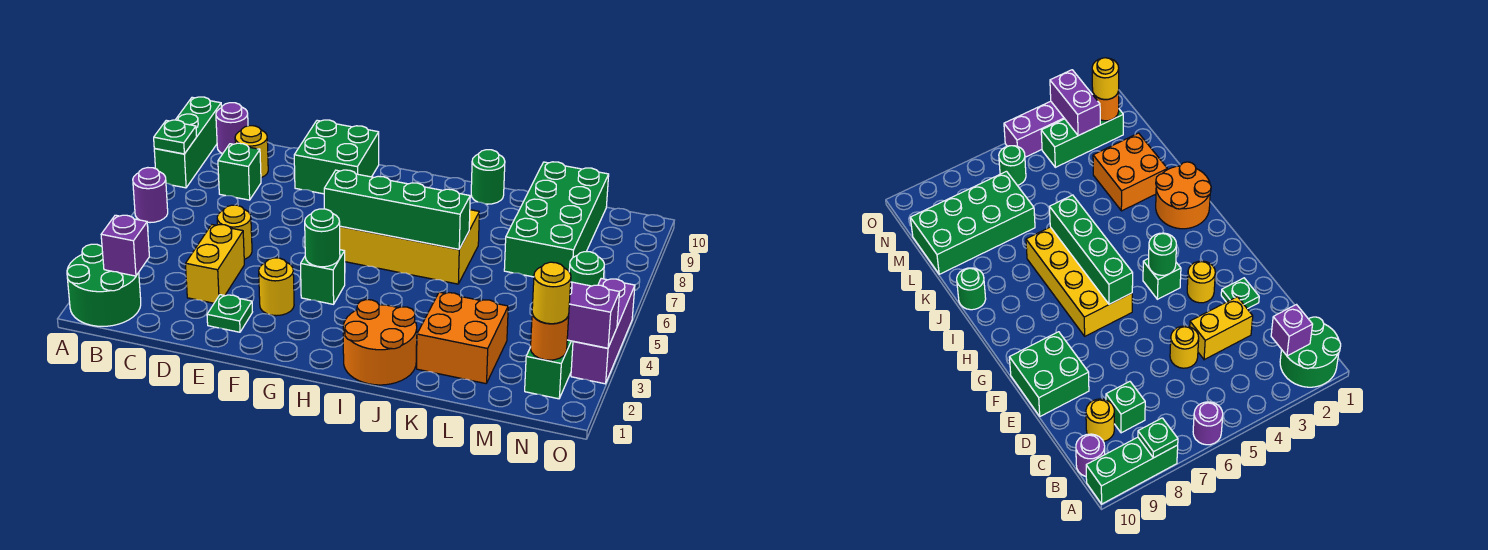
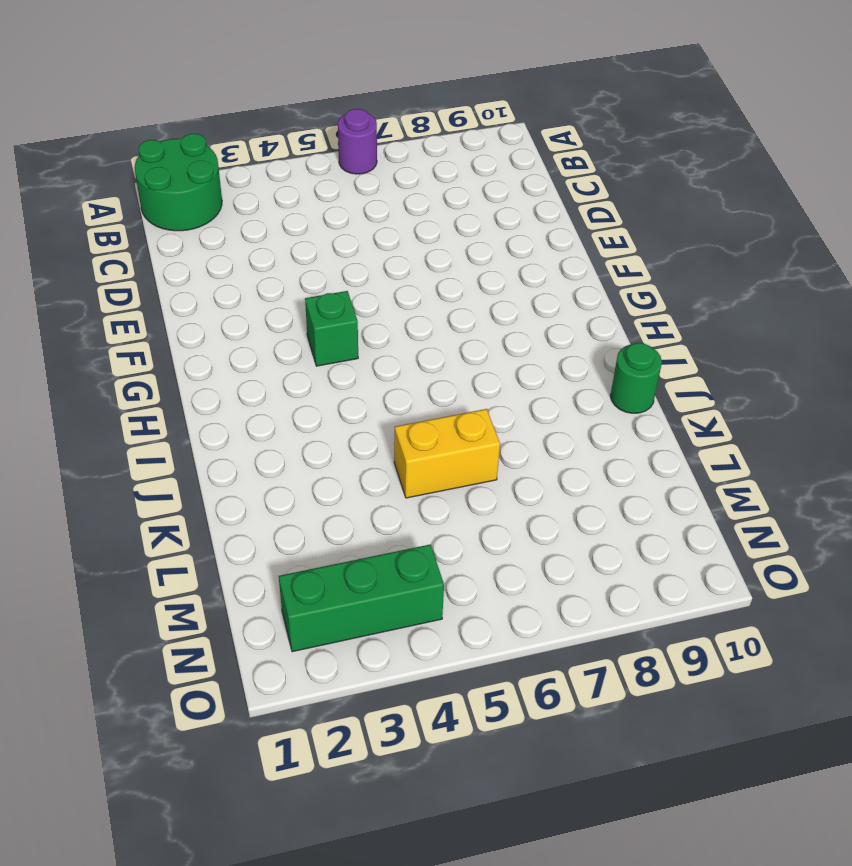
yellow brick K5:K6 level 1 -> yellow brick D3:D4 level 1
none -> green brick A8:A10 level 1
none -> purple round brick B10 level 1
none -> green brick C8 level 1

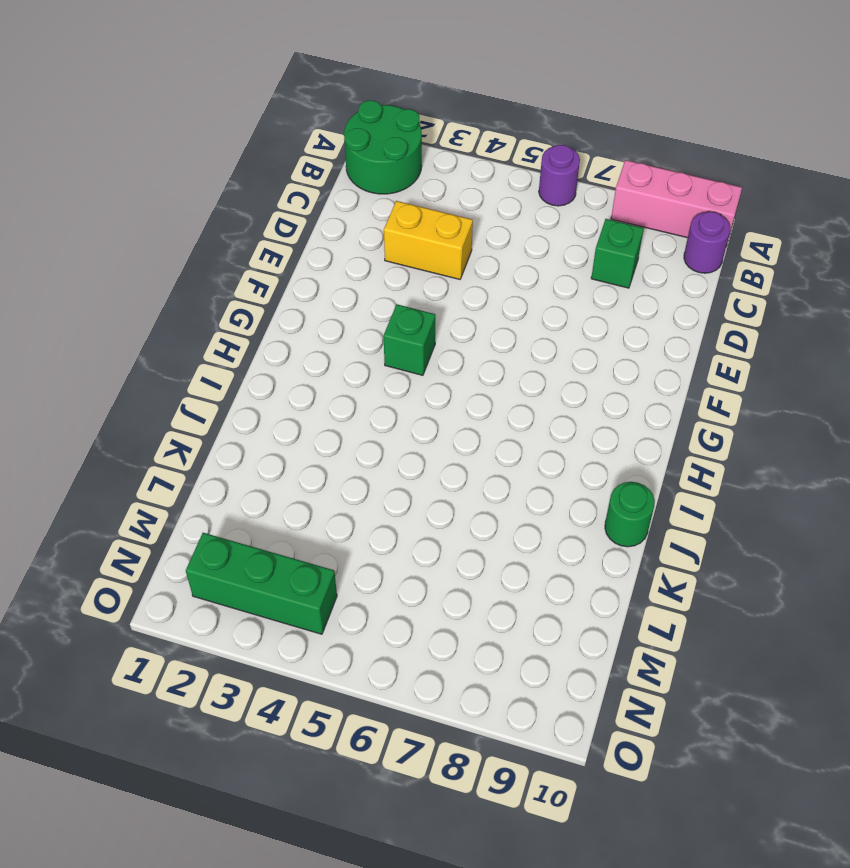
pink brick A8:A10 level 1 -> green brick A8:A10 level 1
none -> yellow round brick C9 level 1
none -> yellow round brick D5 level 1
none -> green plate E2 level 1

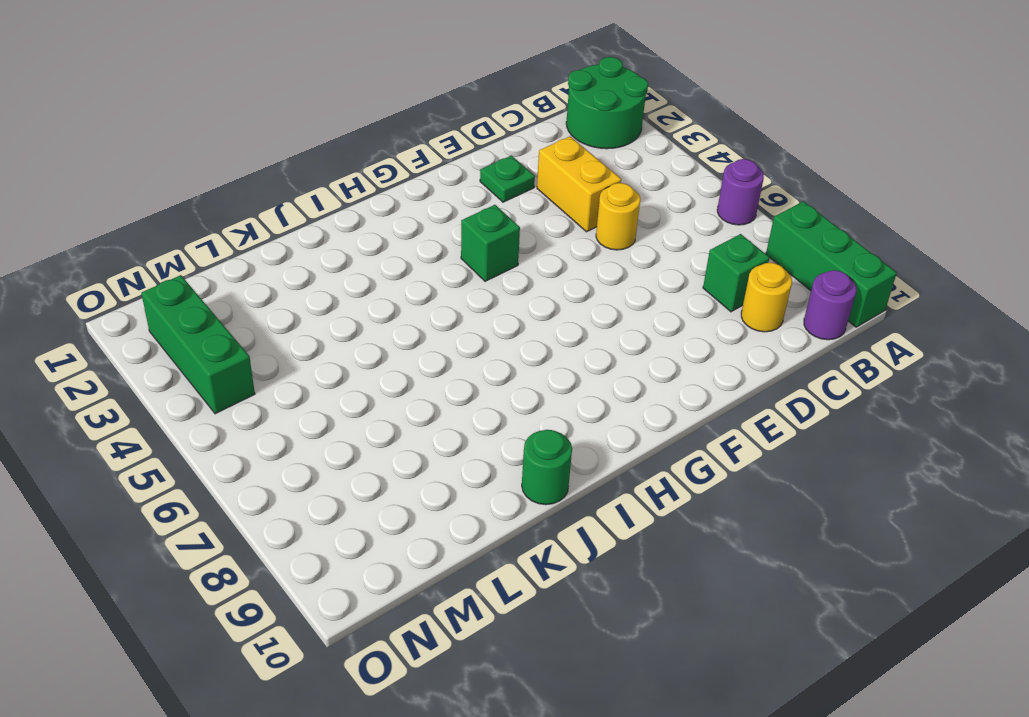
none -> green brick E9:F10 level 1
none -> yellow round brick F3 level 1
none -> yellow brick G6:J7 level 1

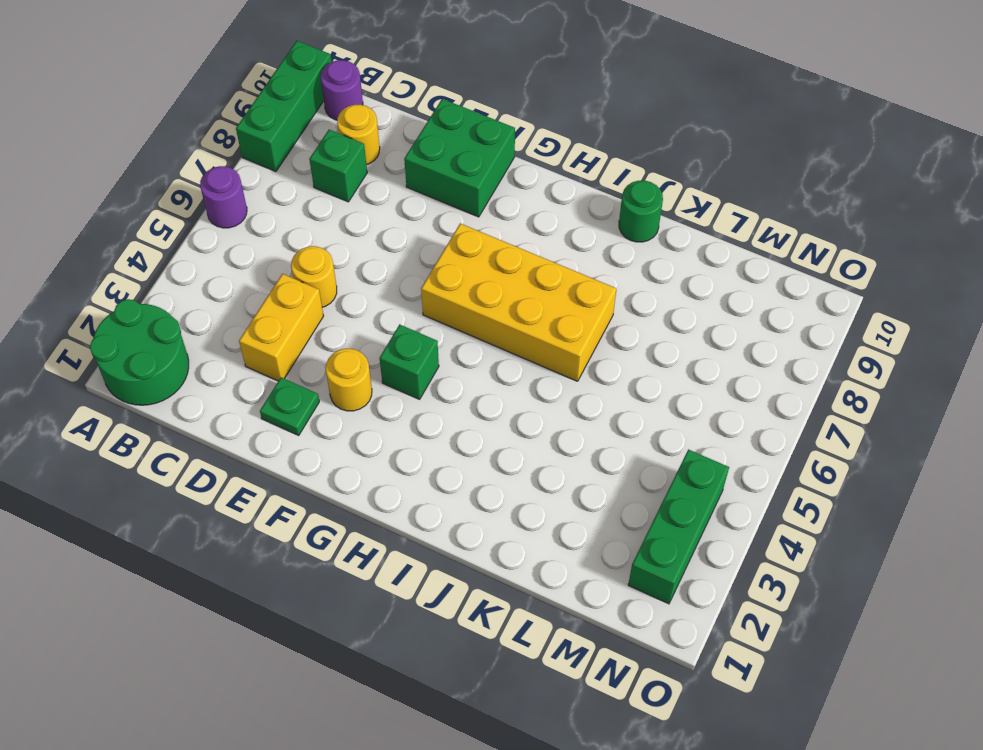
none -> orange round brick I1:J2 level 1
none -> orange brick K2:L3 level 1
none -> green brick L7:M10 level 1

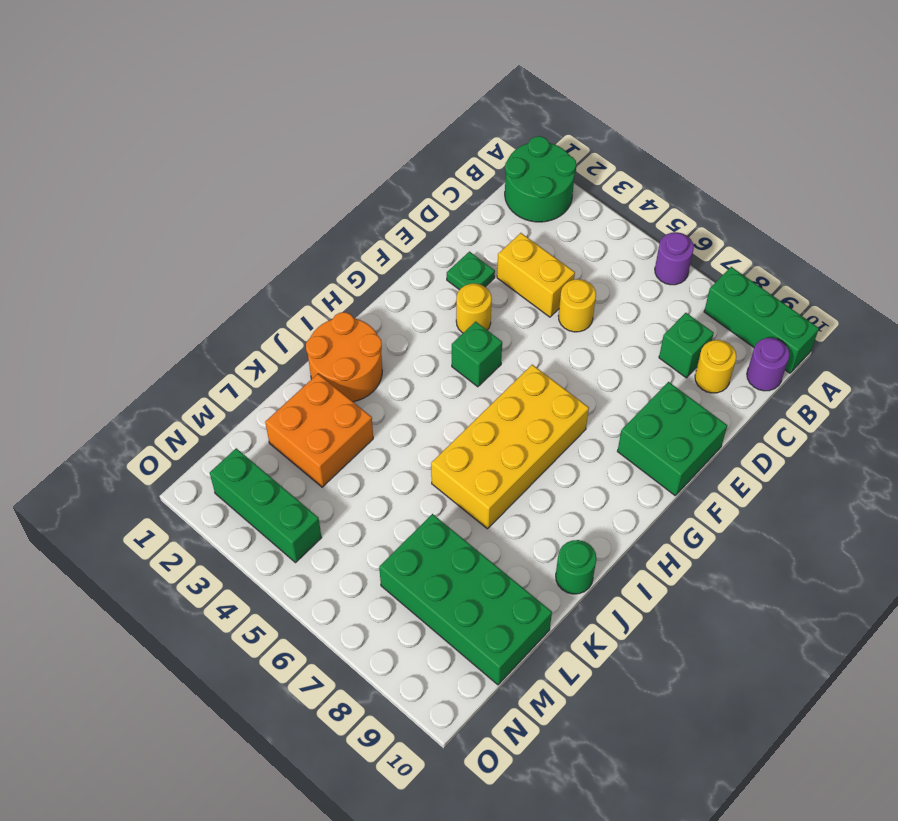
none -> green round brick N6 level 1
none -> purple brick O3:O5 level 1
none -> green plate A8 level 2

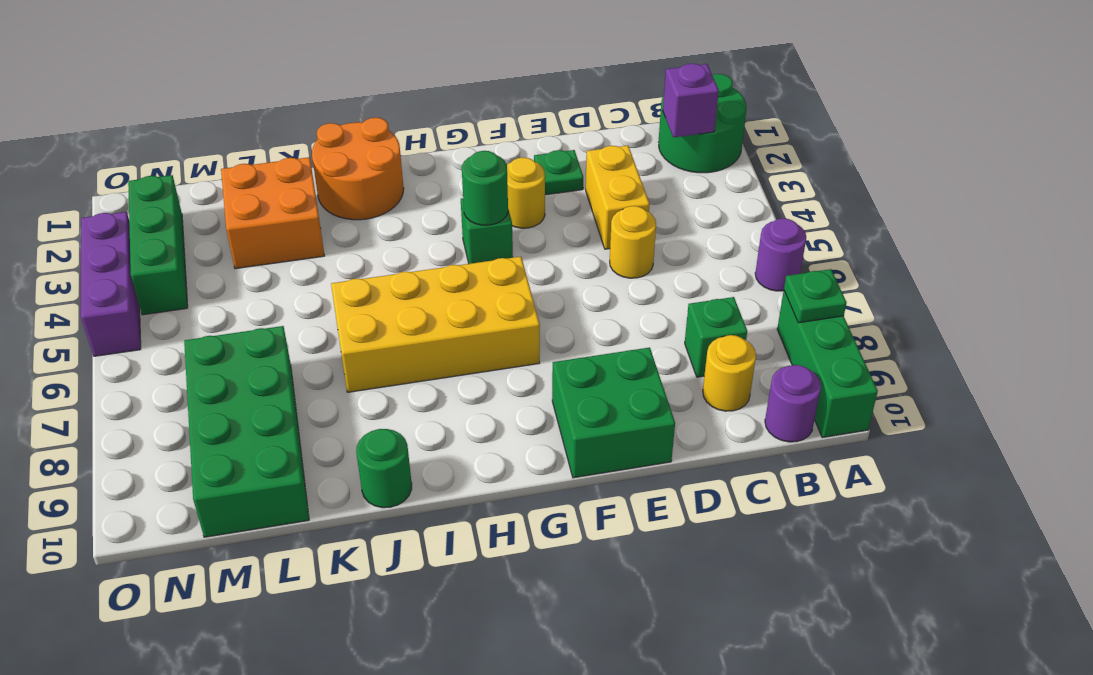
none -> green round brick N6 level 1
none -> green brick G6:J6 level 2
none -> orange round brick N2 level 2

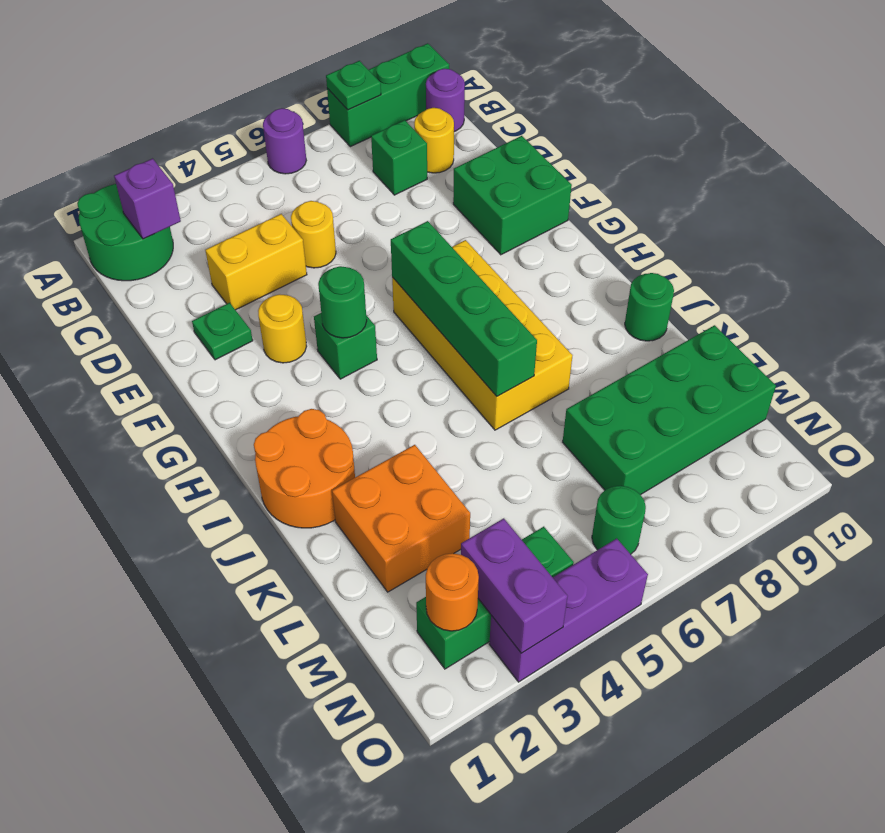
none -> yellow round brick N2 level 3

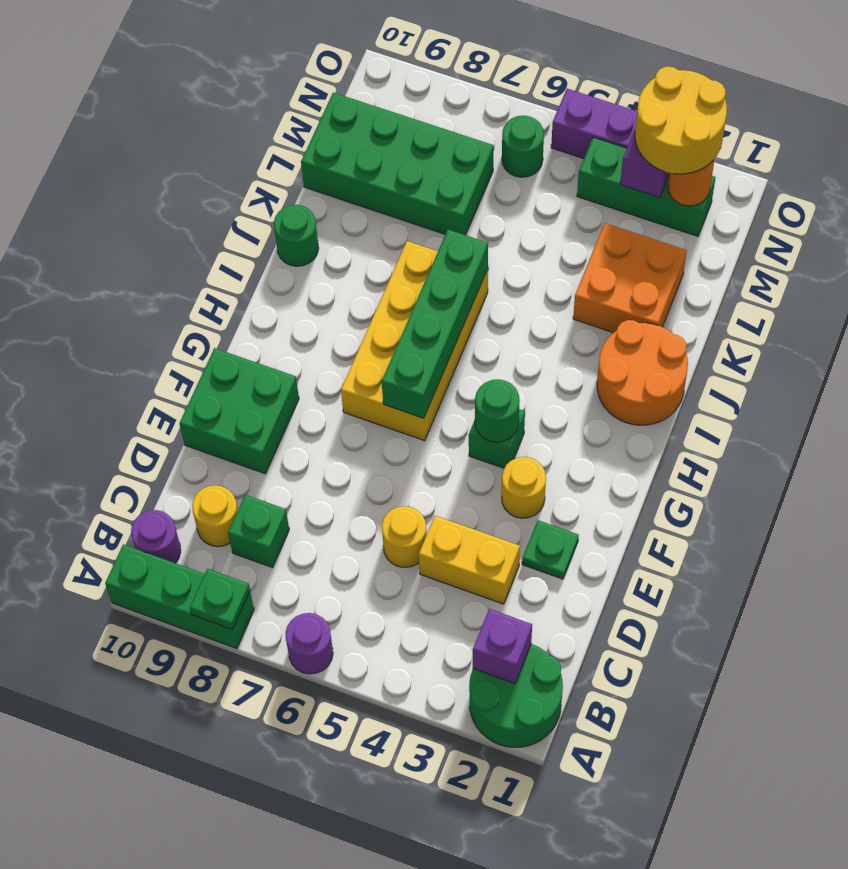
yellow round brick N2:O3 level 3 -> yellow round brick N2 level 3

